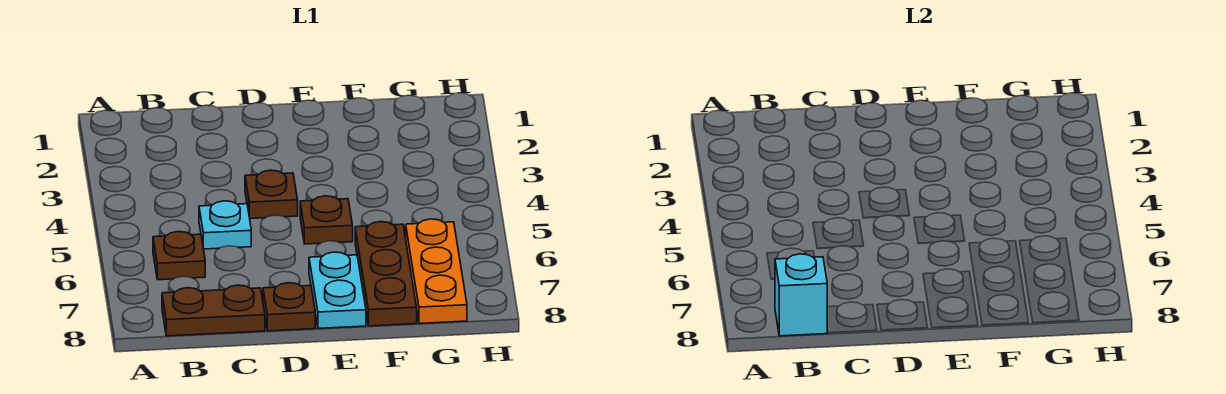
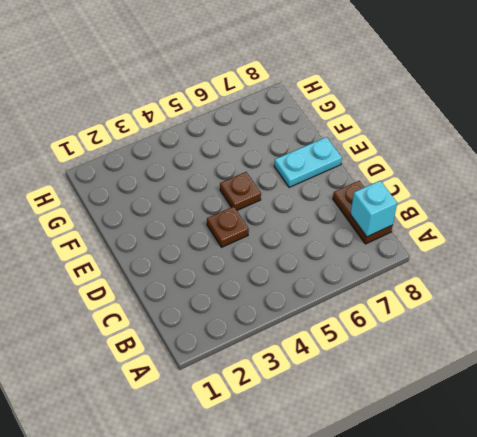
none -> brown plate B6 level 1
none -> cyan plate C5 level 1

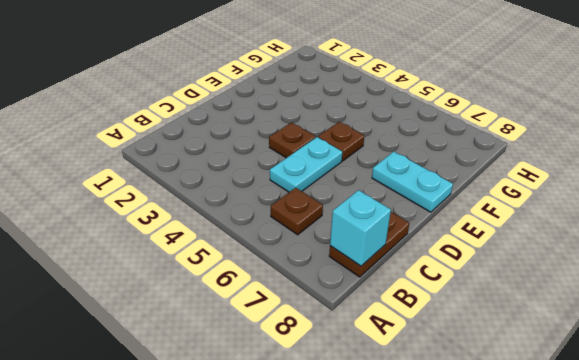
cyan plate C5:D5 level 1 -> cyan plate C5 level 1
none -> brown plate D8 level 1
none -> brown plate F6:F8 level 1

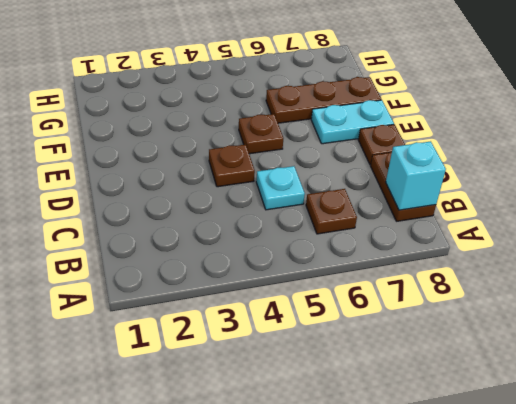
none -> orange plate G6:G8 level 1

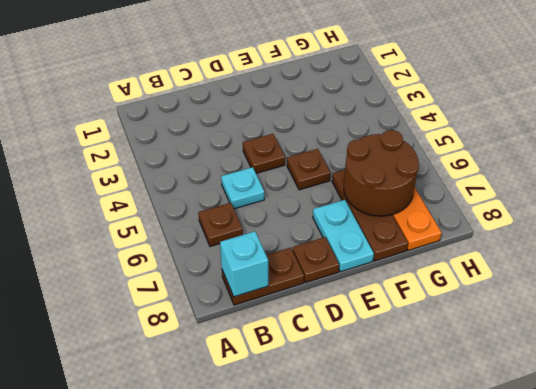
brown round brick F6:G7 level 2 -> none

